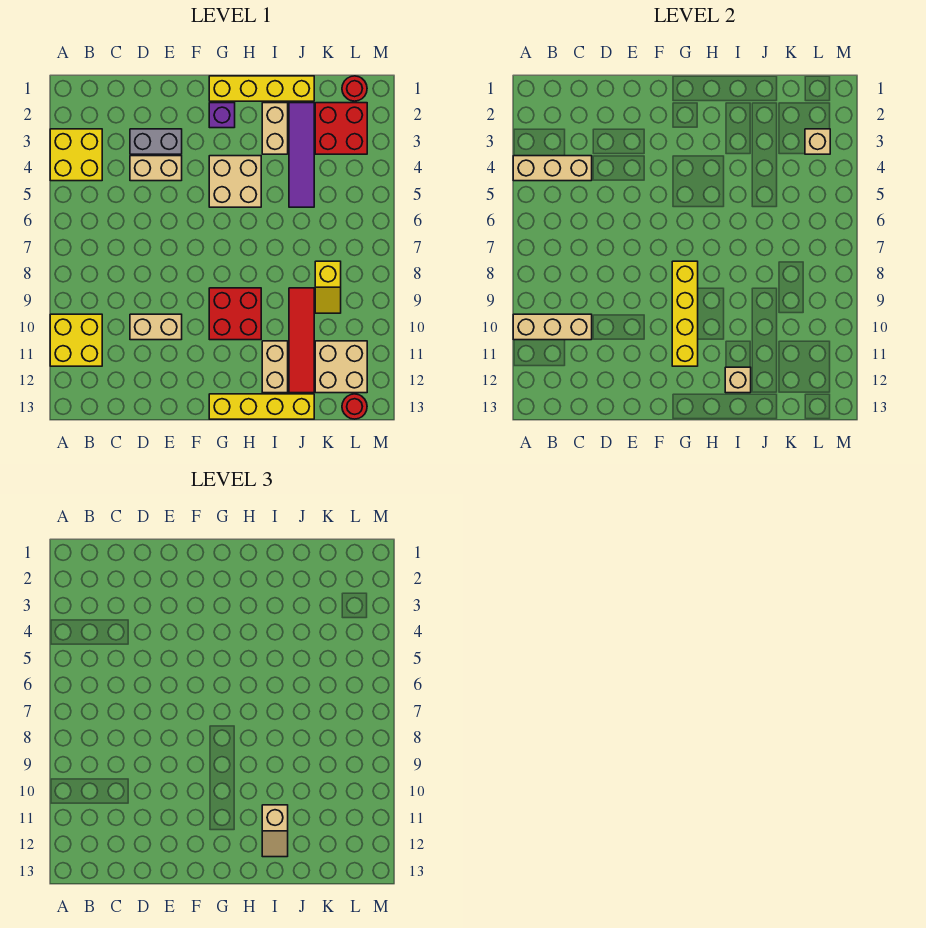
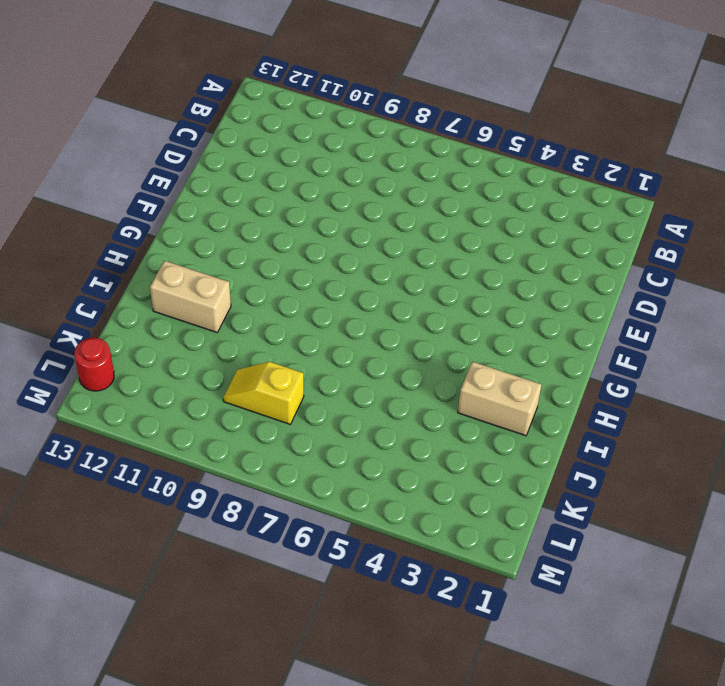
none -> yellow brick A3:B4 level 1
none -> yellow brick A10:B11 level 1
none -> grey brick D3:E3 level 1

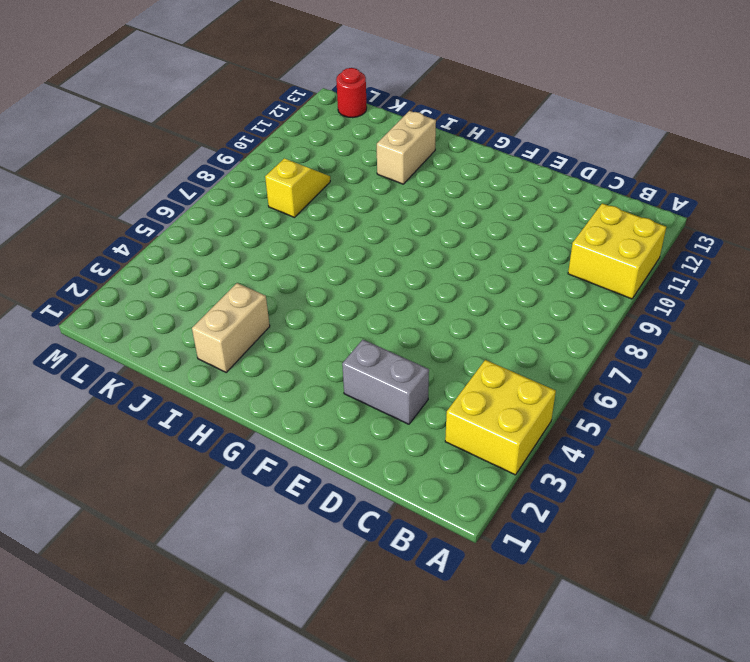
none -> tan brick D4:E4 level 1
none -> tan brick D10:E10 level 1
none -> yellow brick G1:J1 level 1

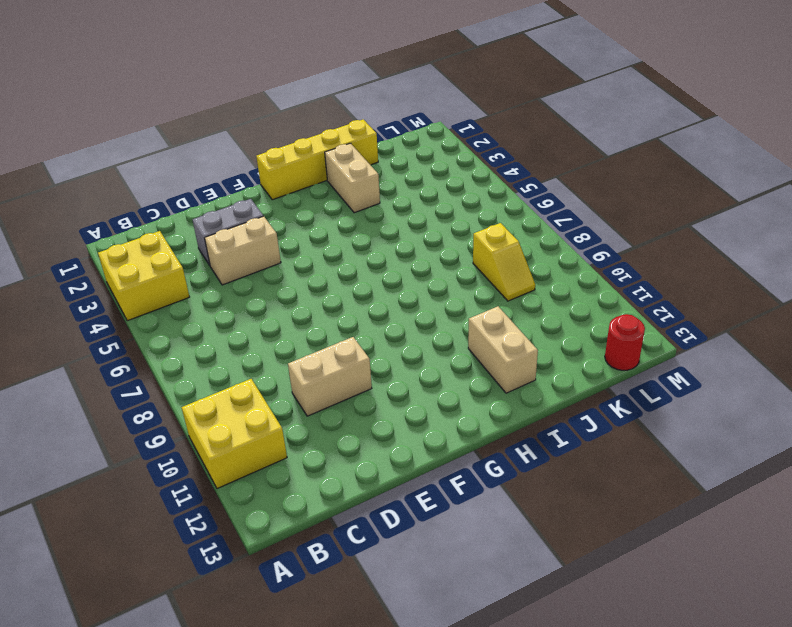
none -> purple brick G2 level 1
none -> tan brick G4:H5 level 1
none -> red brick G9:H10 level 1

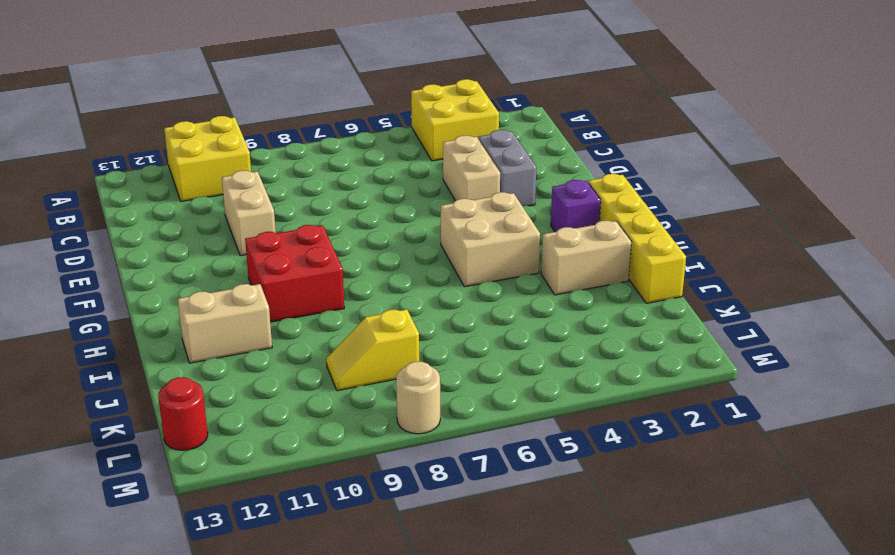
tan round brick M8 level 1 -> none
none -> yellow brick G13:J13 level 1
none -> purple tile J2:J5 level 1
none -> red tile J9:J12 level 1

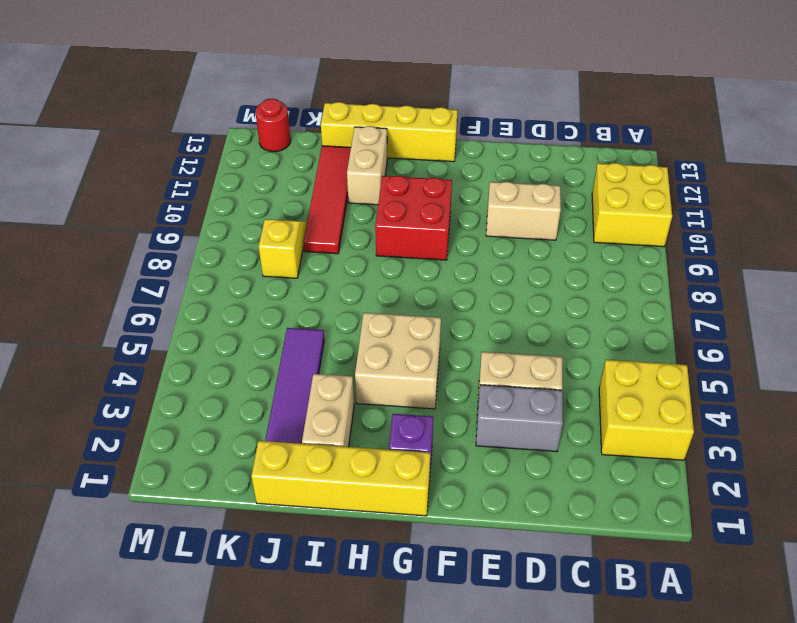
none -> red brick K2:L3 level 1
none -> tan brick K11:L12 level 1
none -> red round brick L1 level 1

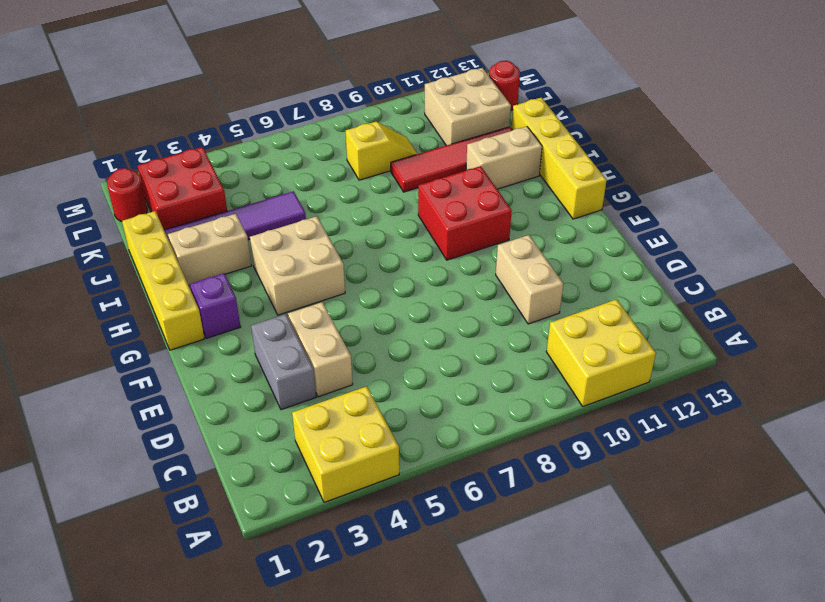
none -> tan brick A4:C4 level 2
none -> tan brick A10:C10 level 2
none -> yellow brick G8:G11 level 2

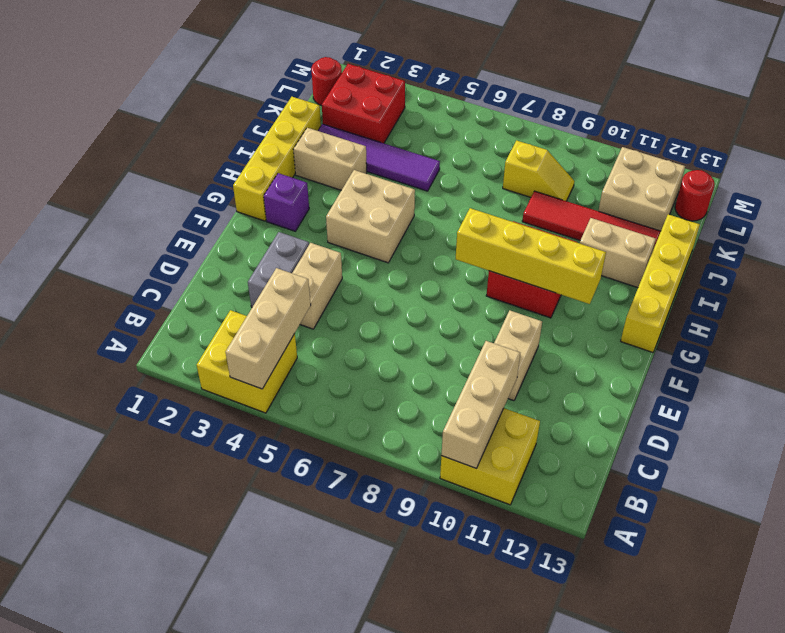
none -> tan brick I12 level 2
none -> tan brick L3 level 2
none -> tan slope I11:I12 level 3 top 11

